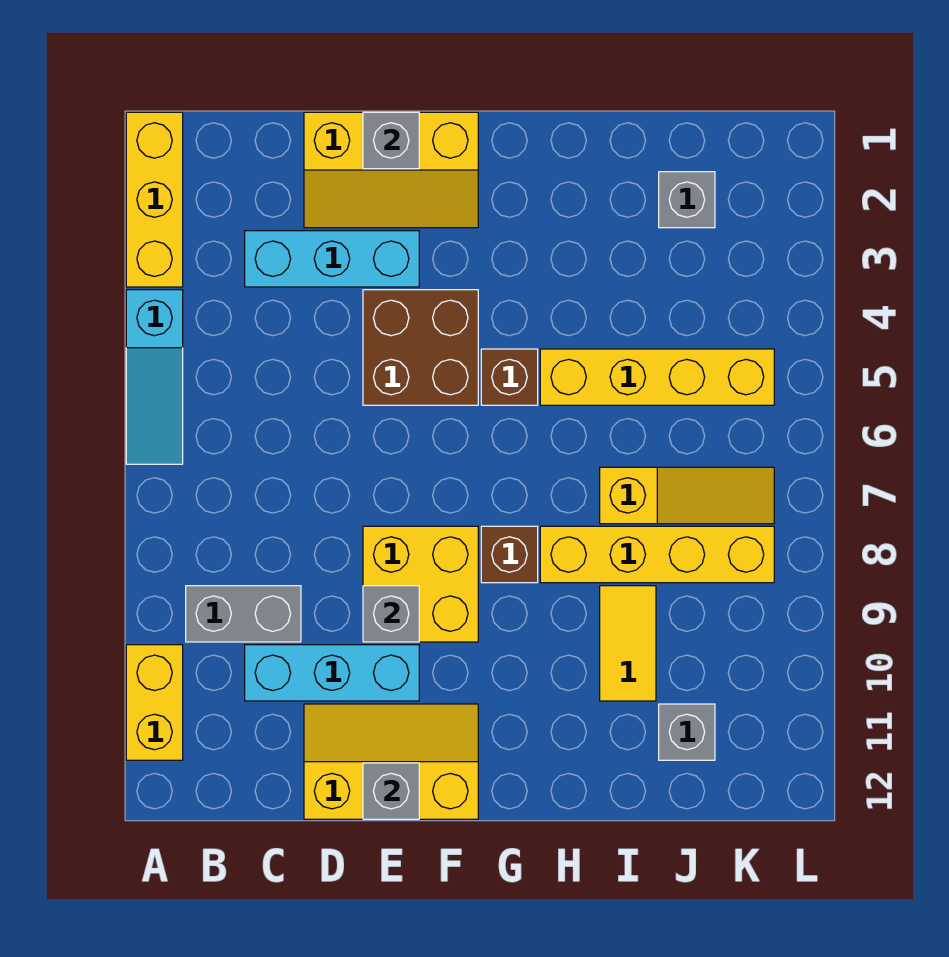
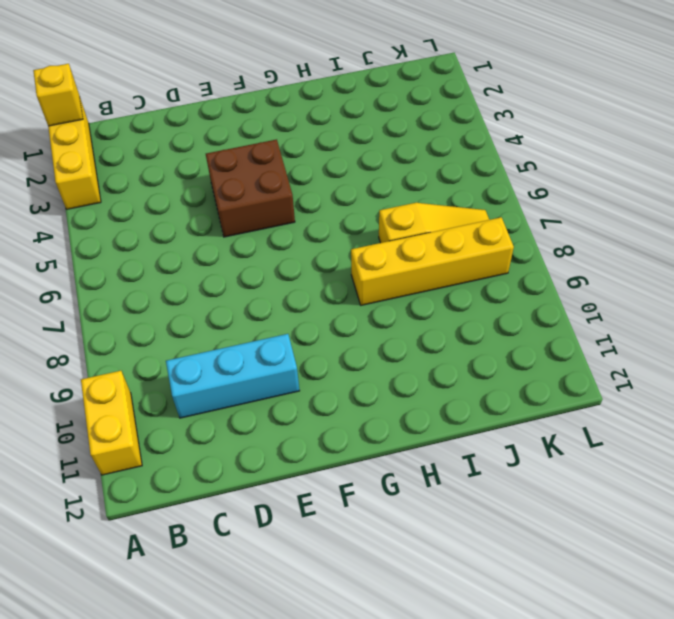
yellow brick A1 level 2 -> none
none -> cyan slope A4:A6 level 1 top 4
none -> grey brick B9:C9 level 1
none -> cyan brick C3:E3 level 1

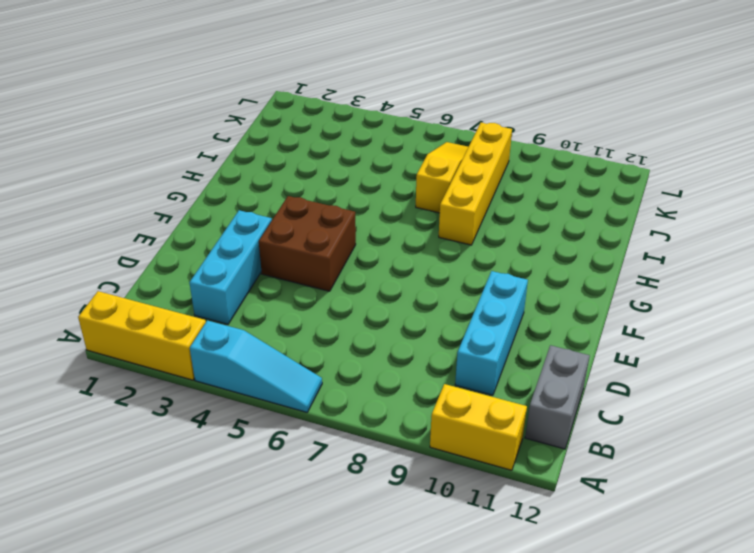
grey brick B12:C12 level 1 -> grey brick B9:C9 level 1
none -> yellow slope D1:F2 level 1 top 1
none -> yellow slope D11:F12 level 1 top 12
none -> yellow brick E8:F9 level 1

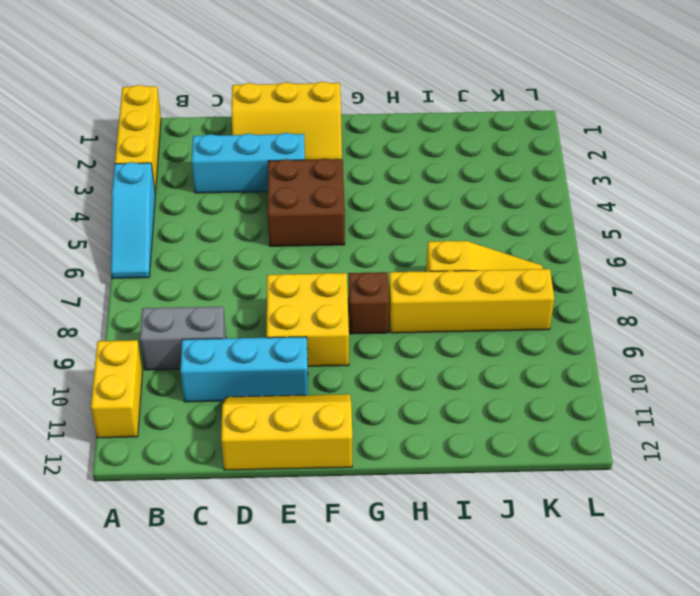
none -> brown brick G5 level 1
none -> yellow brick H5:K5 level 1
none -> yellow tile I9:I10 level 1

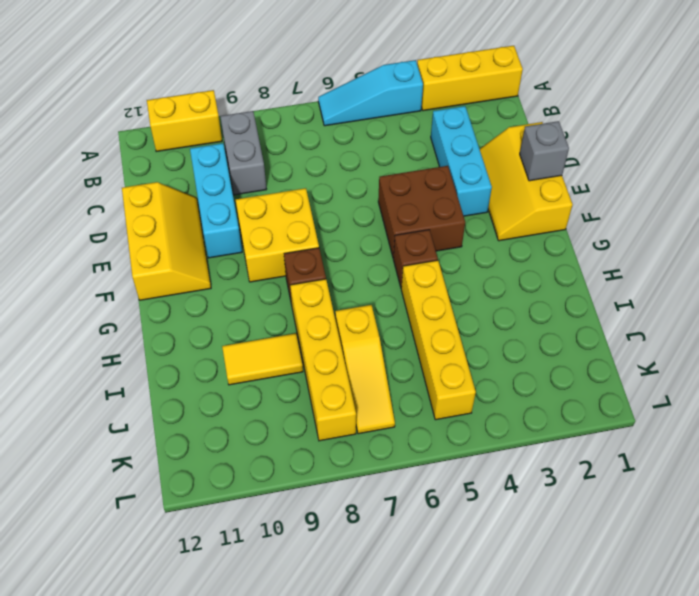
none -> grey brick J2 level 1
none -> grey brick J11 level 1
none -> grey brick E9 level 2

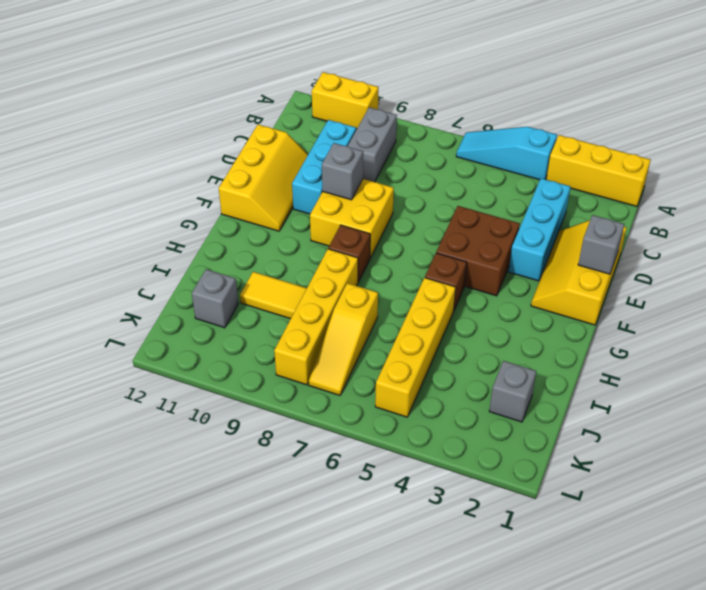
none -> grey brick E12 level 2

